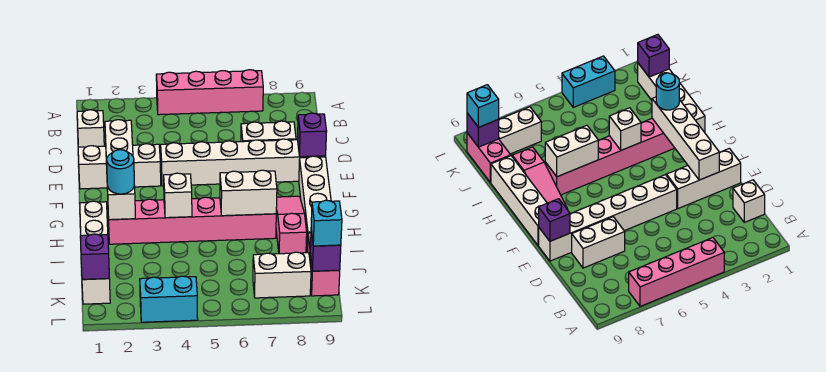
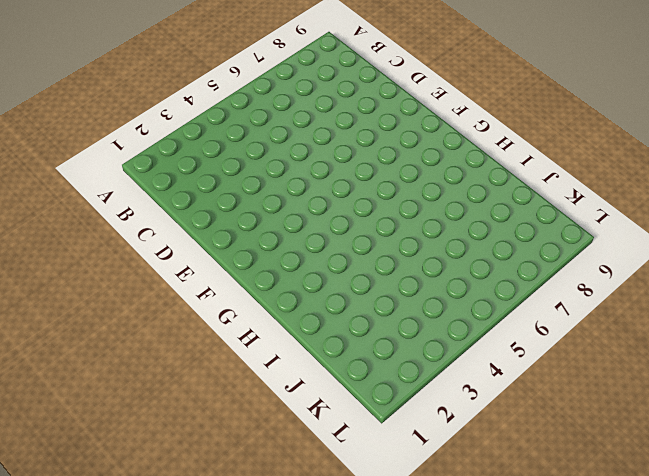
none -> pink brick A4:A7 level 1
none -> white brick C1 level 1
none -> white brick D7:D8 level 1

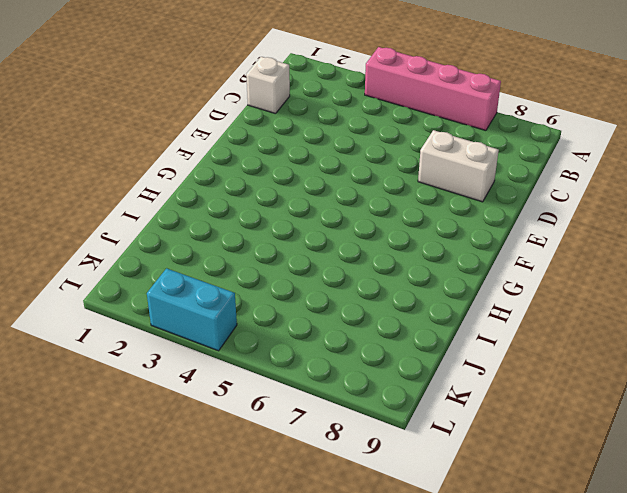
none -> white brick E1:E3 level 1
none -> white brick E4:E9 level 1
none -> white brick F9:I9 level 1

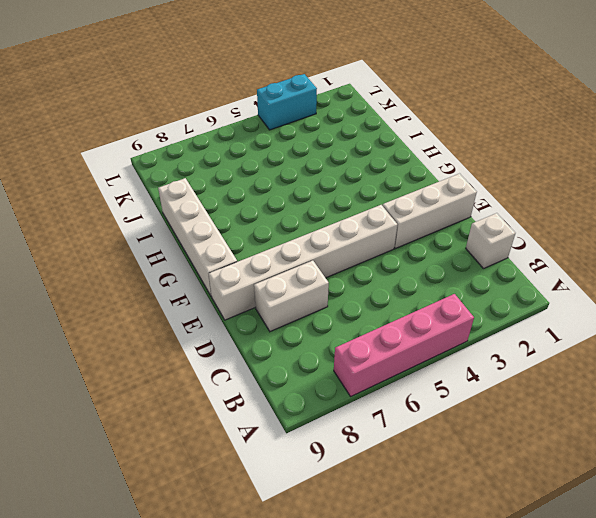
none -> pink slope G8:I8 level 1 top I
none -> white brick H1:K1 level 1
none -> pink brick H2:H7 level 1

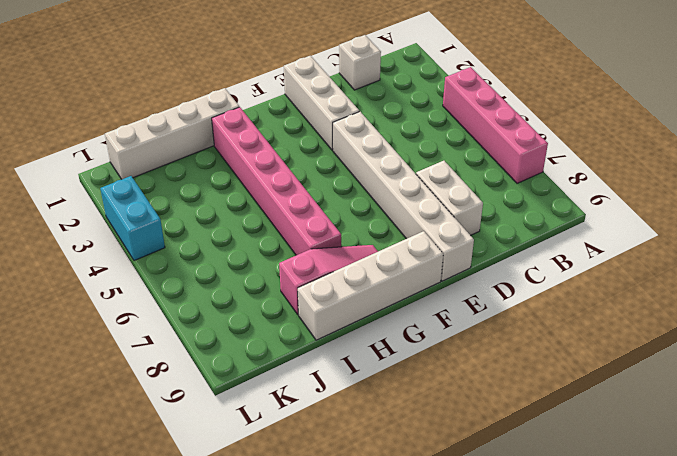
none -> pink brick J9:K9 level 1
none -> white brick K7:K8 level 1
none -> white brick E2:H2 level 2

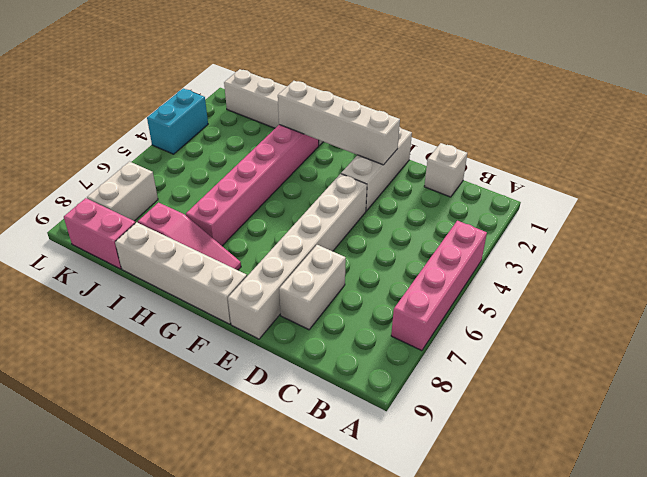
none -> purple brick E9 level 2
none -> white brick H4 level 2
none -> white brick H6:H7 level 2

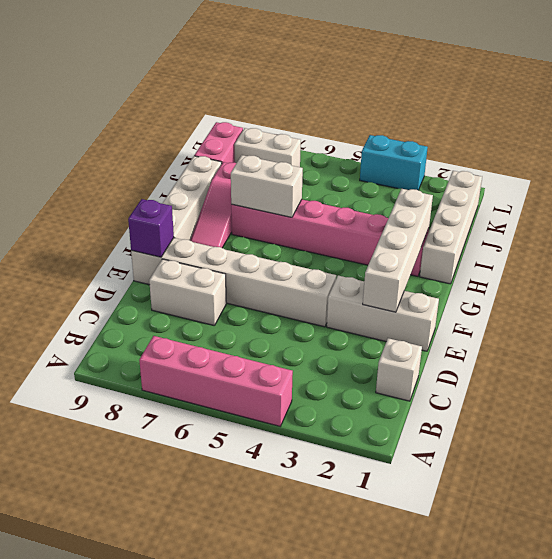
none -> white brick H4 level 2
none -> purple brick K1 level 2
none -> purple brick K9 level 2

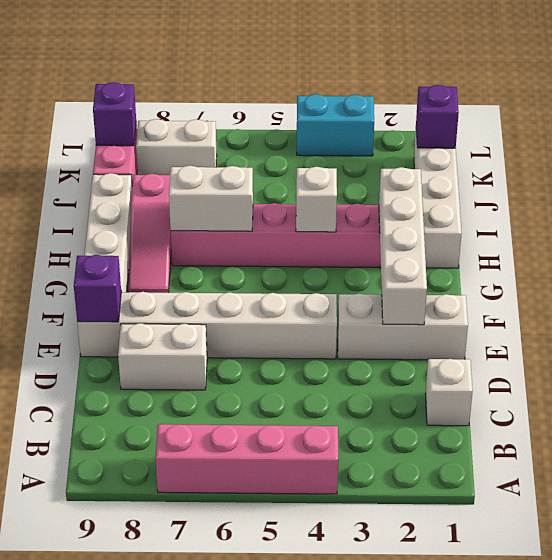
none -> cyan round brick H2 level 3
none -> cyan brick K9 level 3

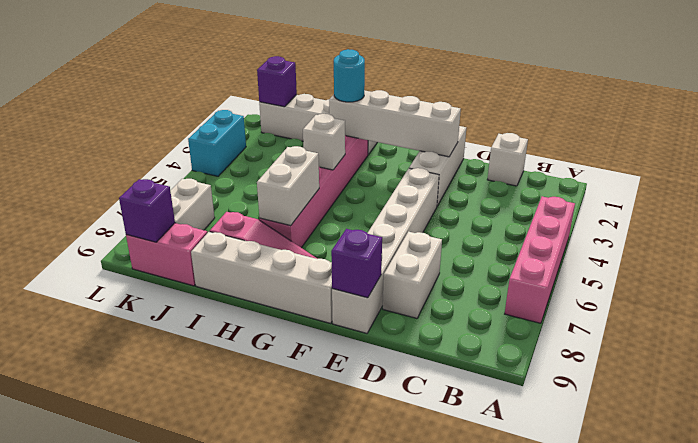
none -> cyan brick K9 level 3

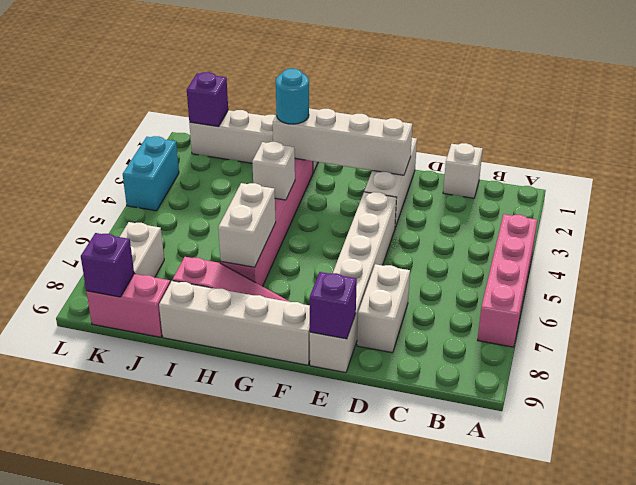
none -> cyan brick K9 level 3

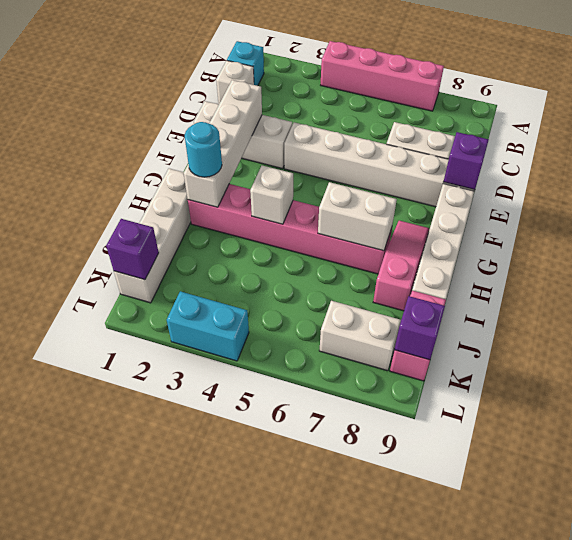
cyan brick B1 level 1 -> cyan brick K9 level 3

